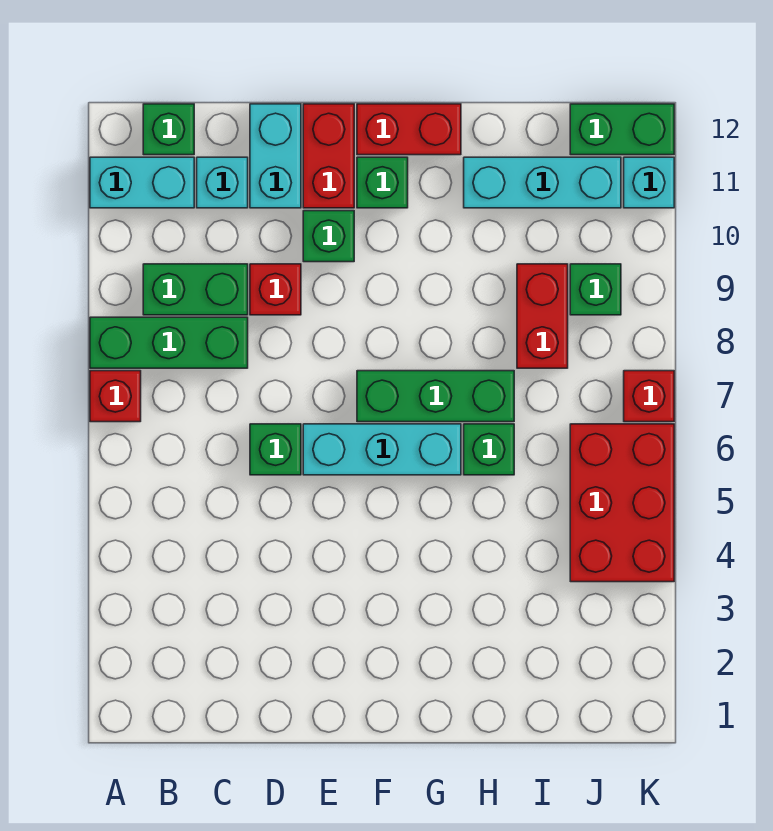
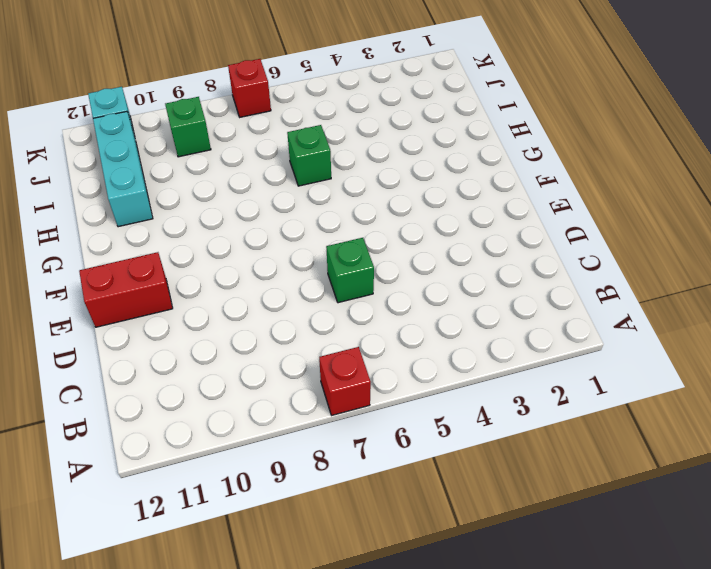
none -> green brick A8:C8 level 1
none -> cyan brick A11:B11 level 1
none -> green brick B9:C9 level 1

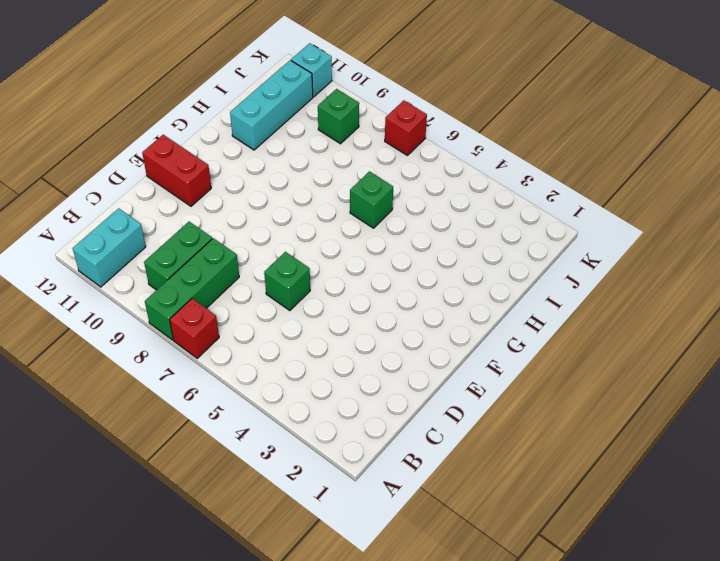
none -> green brick B12 level 1
none -> cyan brick C11 level 1
none -> red brick D9 level 1

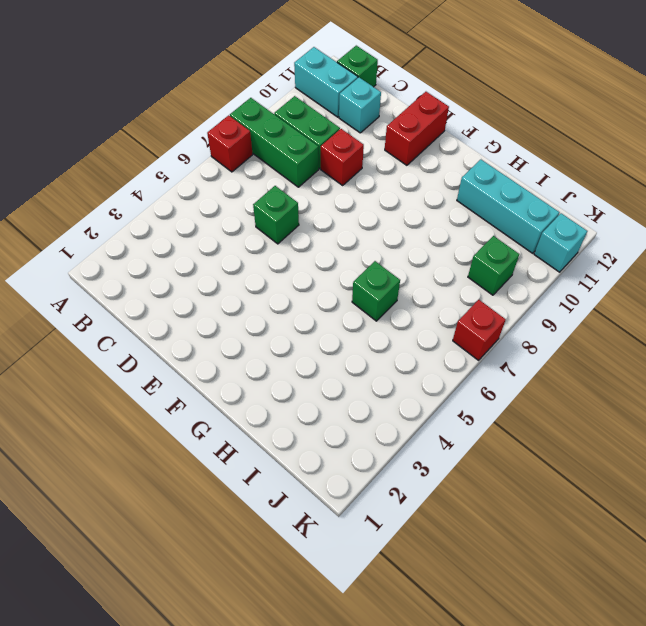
none -> cyan brick D11:D12 level 1
none -> cyan brick E6:G6 level 1
none -> green brick E10 level 1

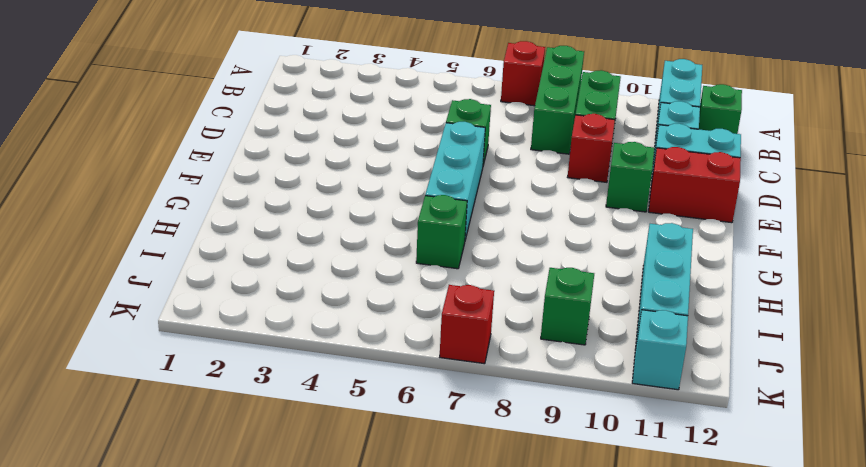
none -> green brick F7:H7 level 1
none -> green brick F11 level 1
none -> red brick F12:G12 level 1

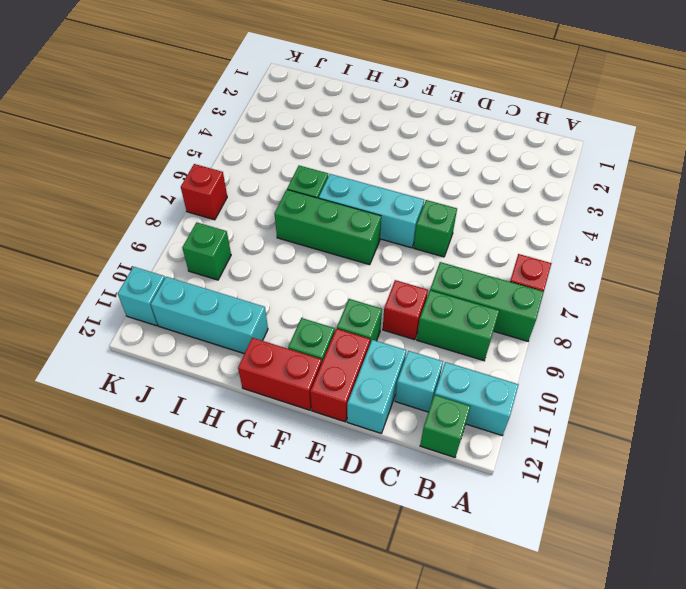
none -> red brick I8:I9 level 1
none -> red brick J4:K6 level 1
none -> green brick J12:K12 level 1

